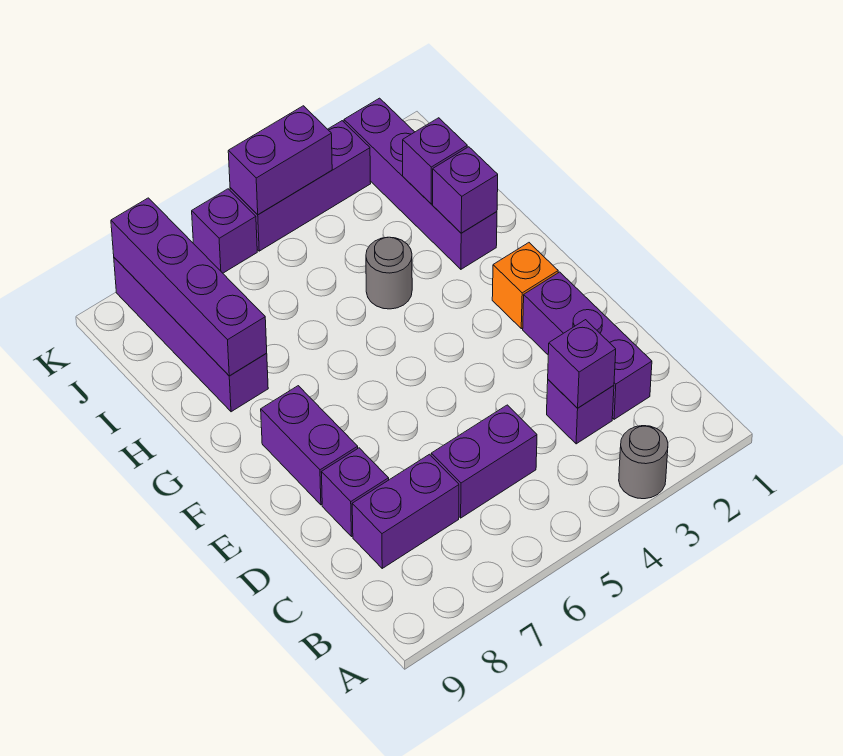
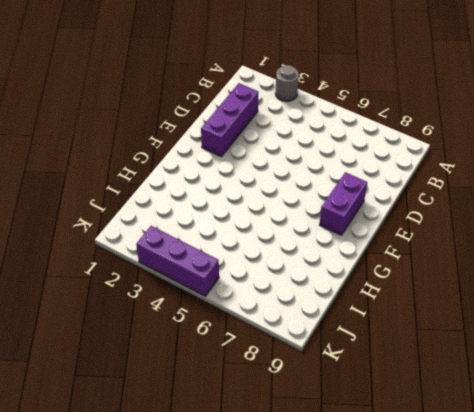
none -> purple brick C3 level 1
none -> purple brick C5:C6 level 1
none -> purple brick C7:C8 level 1

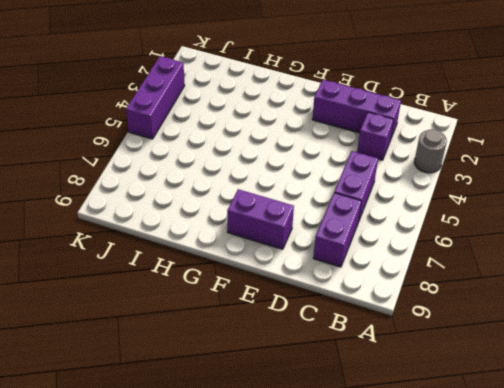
none -> purple brick D8 level 1
none -> orange brick F2 level 1
none -> purple brick H2:K2 level 1

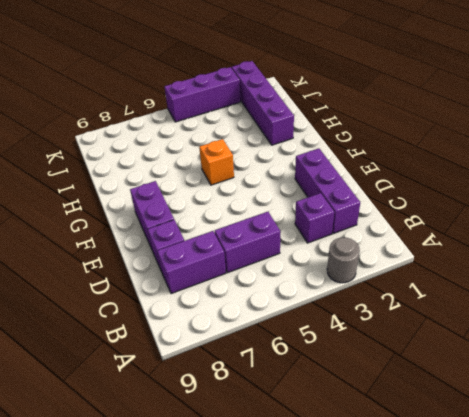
orange brick G5 level 1 -> orange brick F2 level 1
none -> grey round brick H4 level 1
none -> purple brick H8:K8 level 1
none -> purple brick K6 level 1

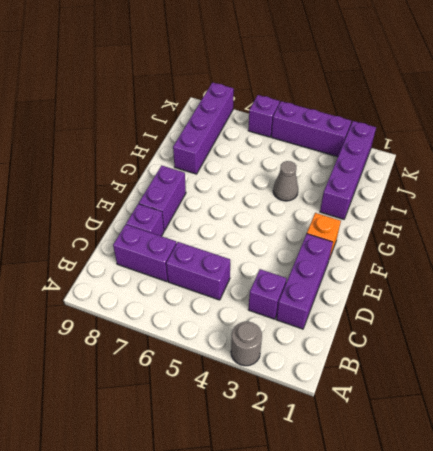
grey cone H4 level 1 -> grey round brick H4 level 1
none -> purple brick C3 level 2
none -> purple brick H2 level 2
none -> purple brick H8:K8 level 2

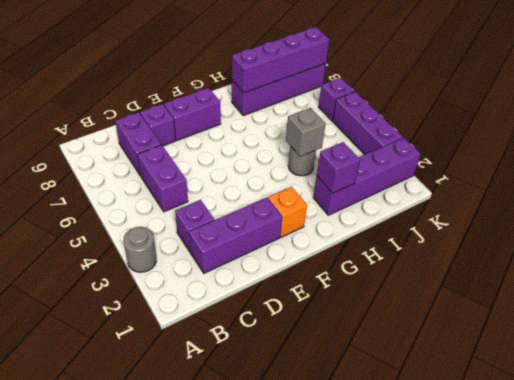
grey brick H4 level 2 -> none
none -> purple brick C3 level 2
none -> purple brick I2 level 2
none -> purple brick K4:K5 level 2

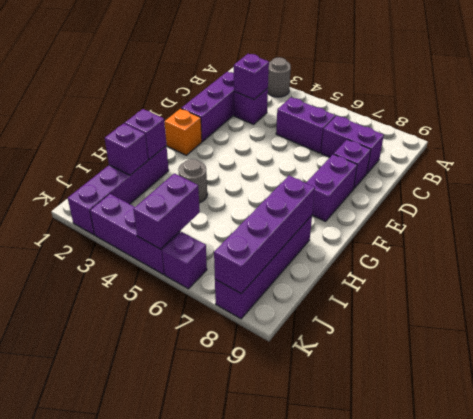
purple brick J5:K5 level 2 -> purple brick K4:K5 level 2

